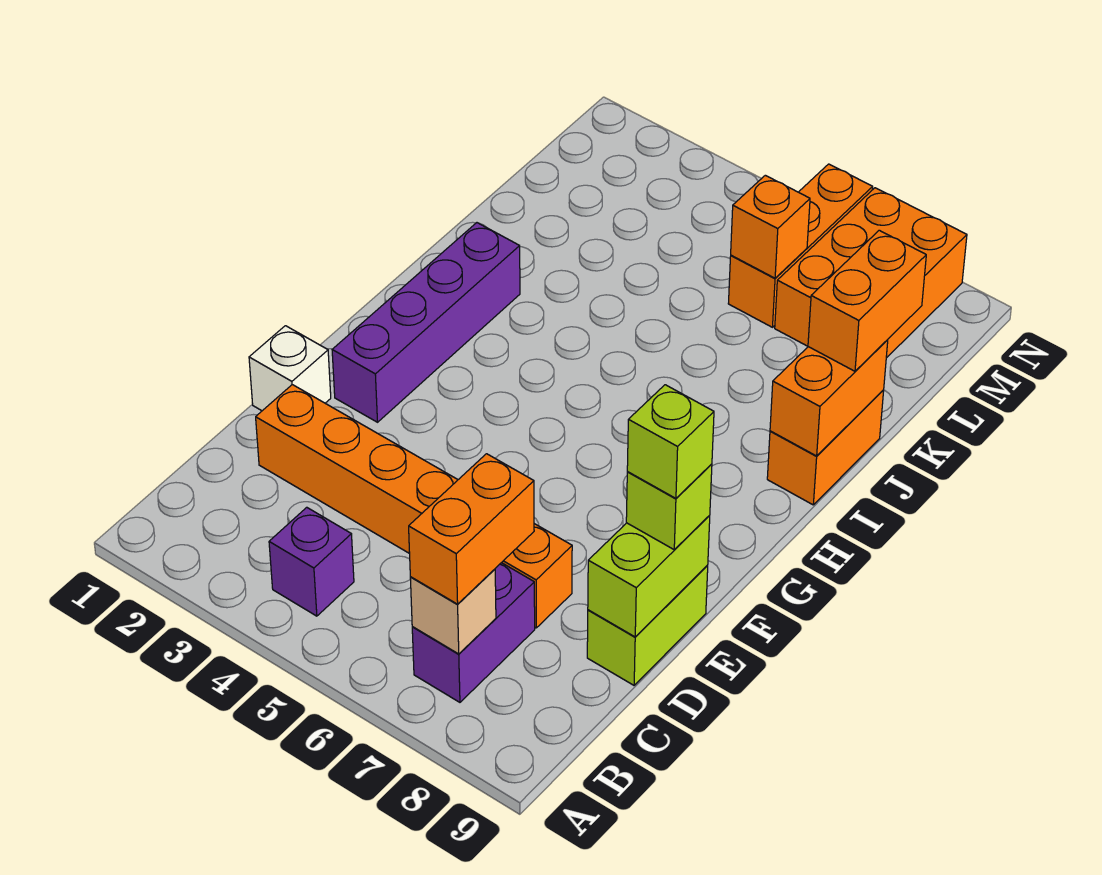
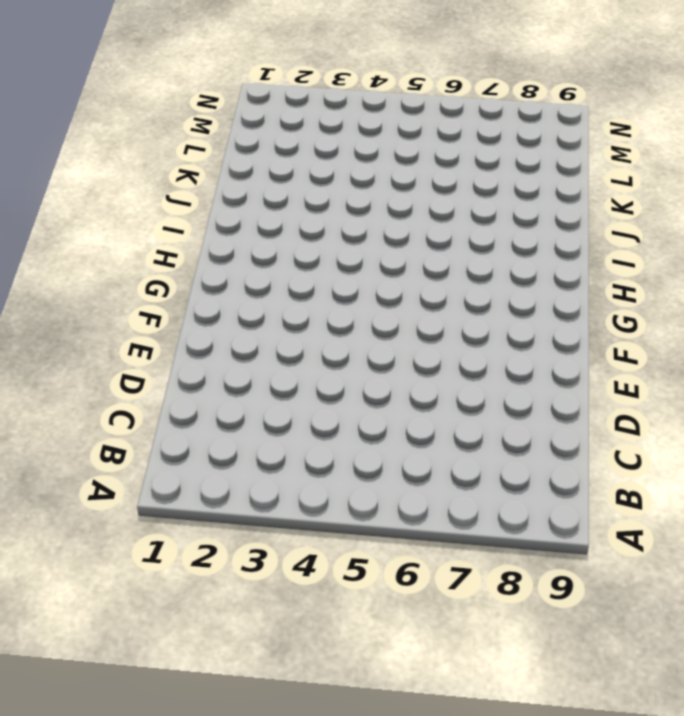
none -> purple brick B4 level 1
none -> purple brick B7:C7 level 1
none -> orange brick D2:D7 level 1

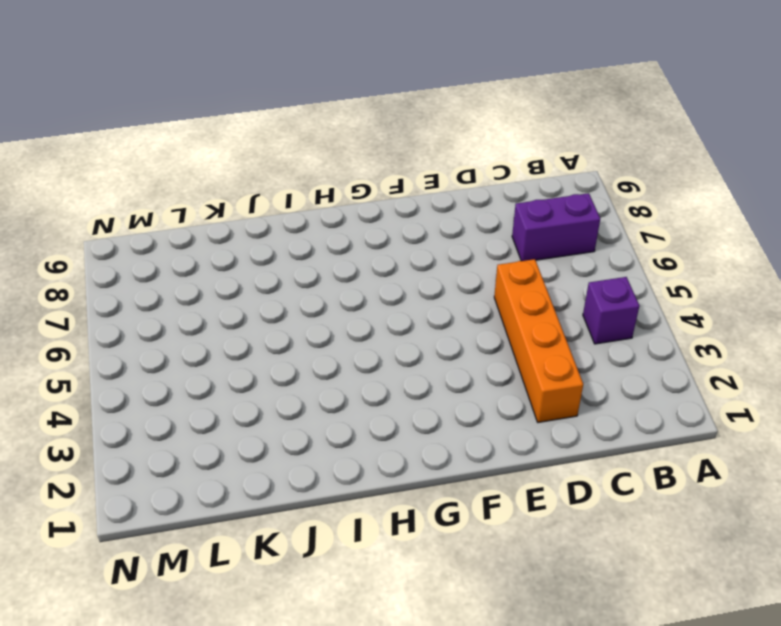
orange brick D2:D5 level 1 -> orange brick D2:D7 level 1
none -> lime brick D9:E9 level 1
none -> white brick E1 level 1
none -> purple brick F2:I2 level 1

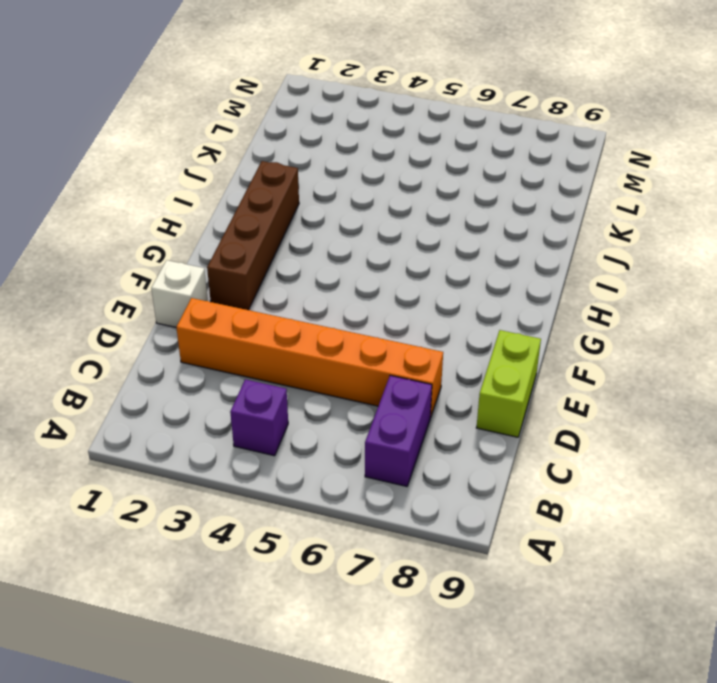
brown brick F2:I2 level 1 -> purple brick F2:I2 level 1
none -> orange brick I9:J9 level 1
none -> orange brick L6:N6 level 1
none -> orange brick L7:N8 level 1

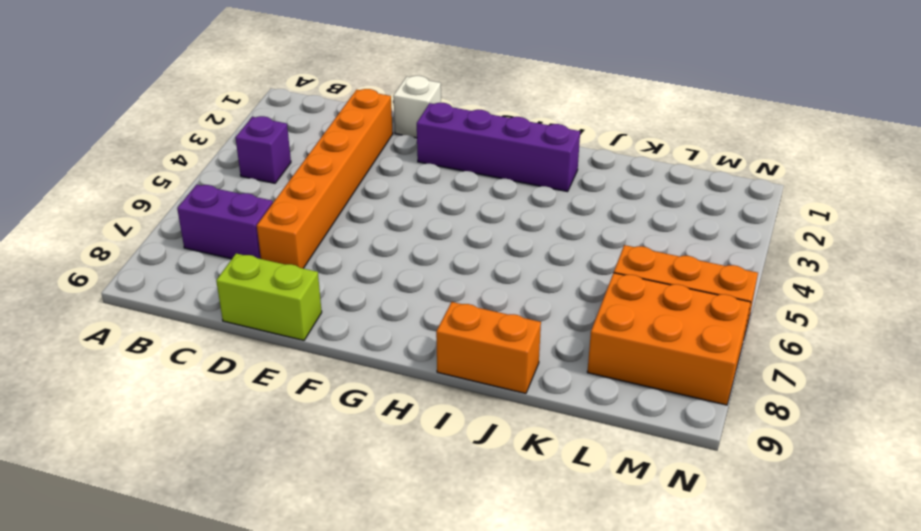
none -> tan brick B7 level 2
none -> lime brick D9:E9 level 2
none -> orange brick I9:J9 level 2

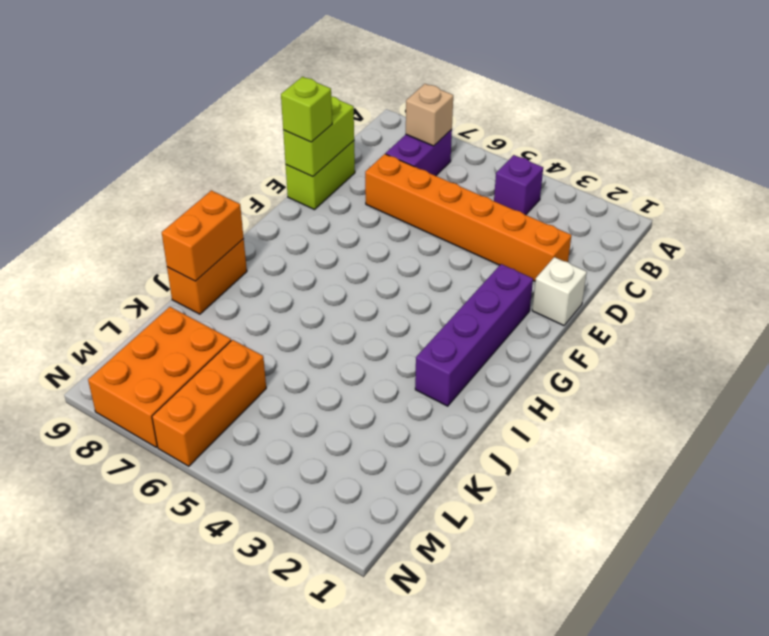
none -> orange brick L6 level 2
none -> orange brick B7:C7 level 3
none -> orange brick J9:K9 level 3

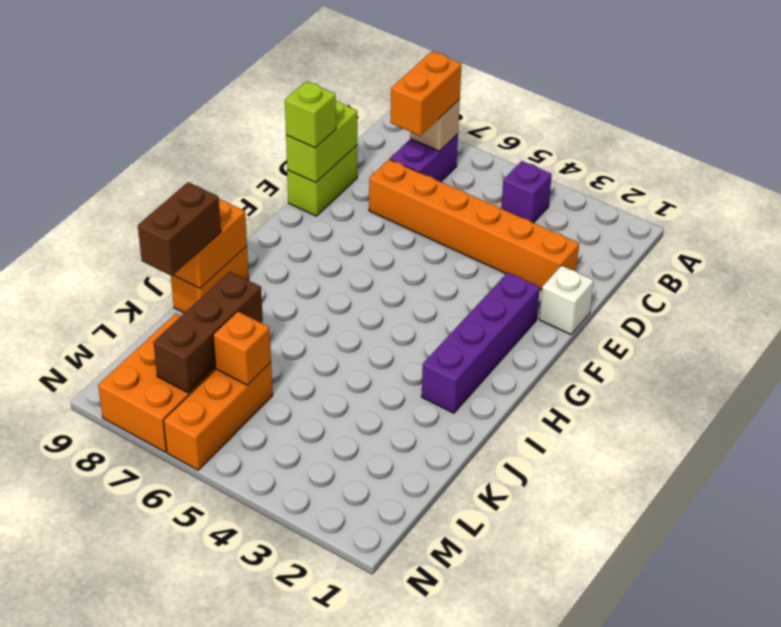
brown brick J9:K9 level 3 -> orange brick J9:K9 level 3
brown brick K7:M7 level 2 -> none
none -> lime brick E9 level 4

